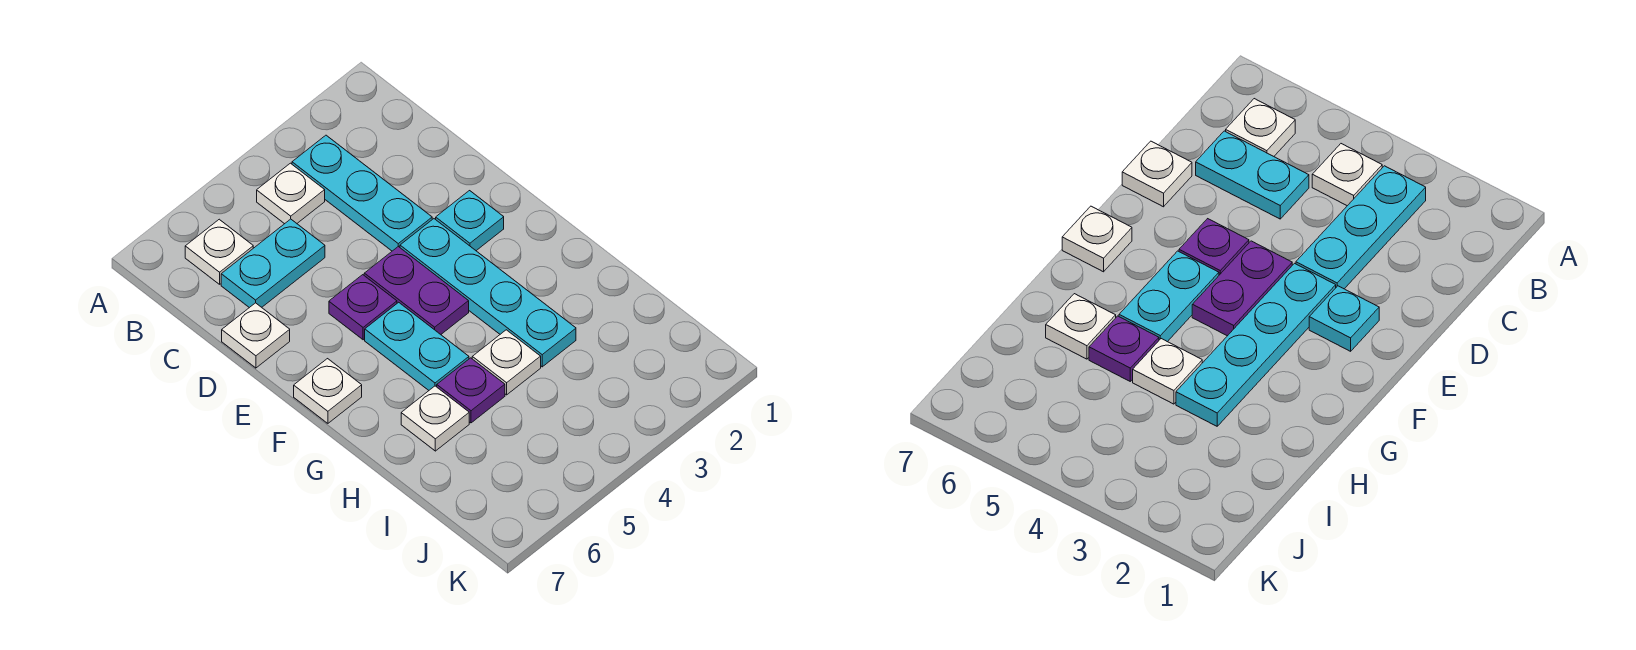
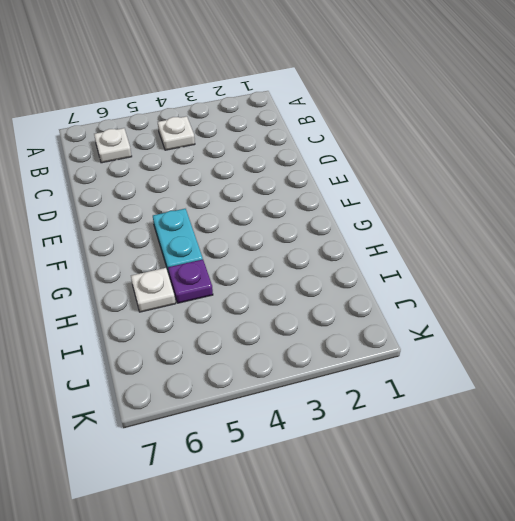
none -> cyan plate B3:D3 level 1
none -> cyan plate C5:C6 level 1
none -> white plate D7 level 1

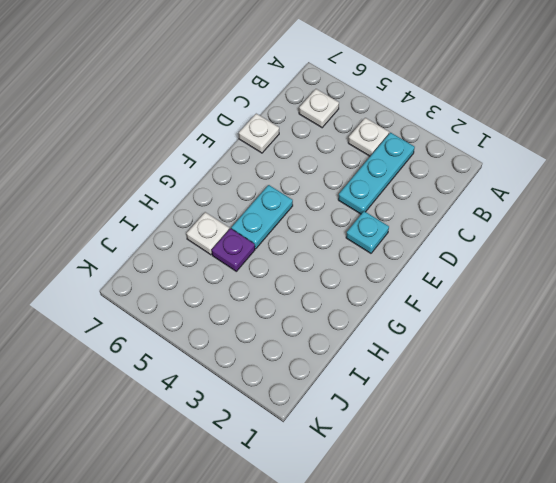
none -> cyan plate C5:C6 level 1
none -> cyan plate E3:H3 level 1
none -> purple plate E4:F4 level 1

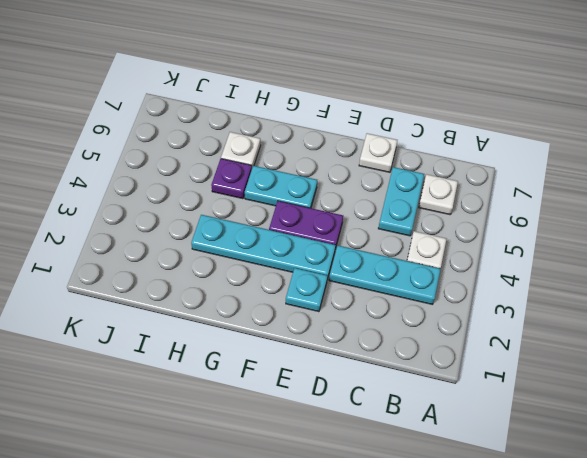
none -> purple plate E5 level 1
none -> white plate F7 level 1
none -> white plate H4 level 1

